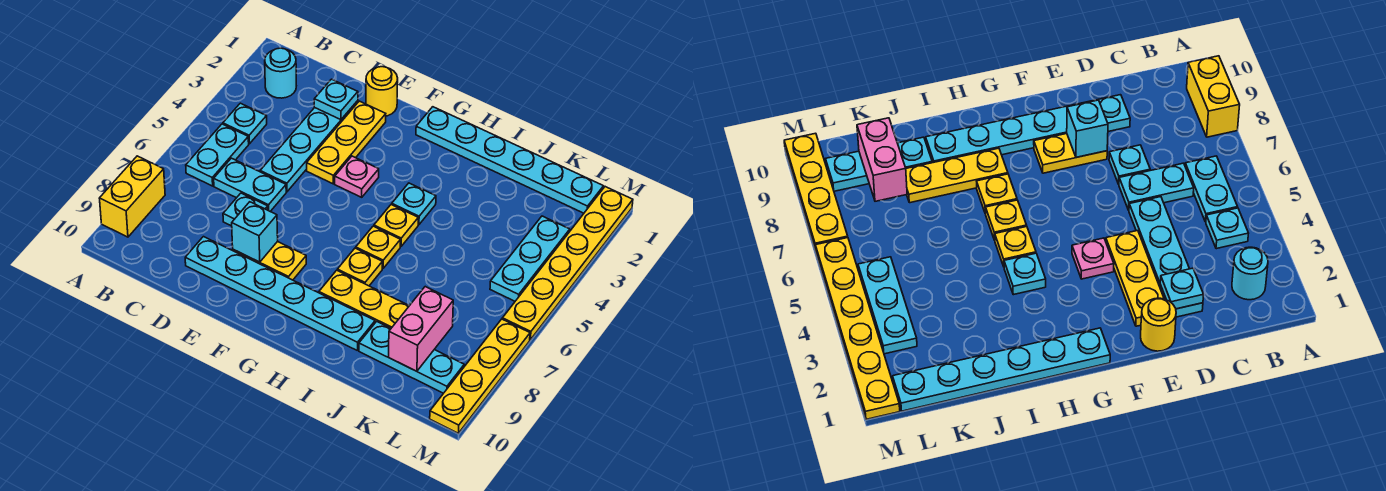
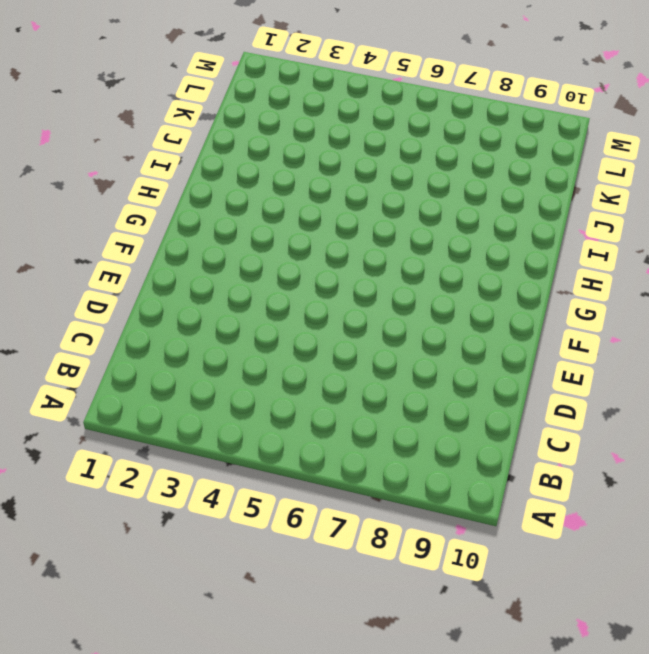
none -> yellow brick A8:A9 level 1
none -> cyan round brick B2 level 1
none -> cyan plate B4 level 1

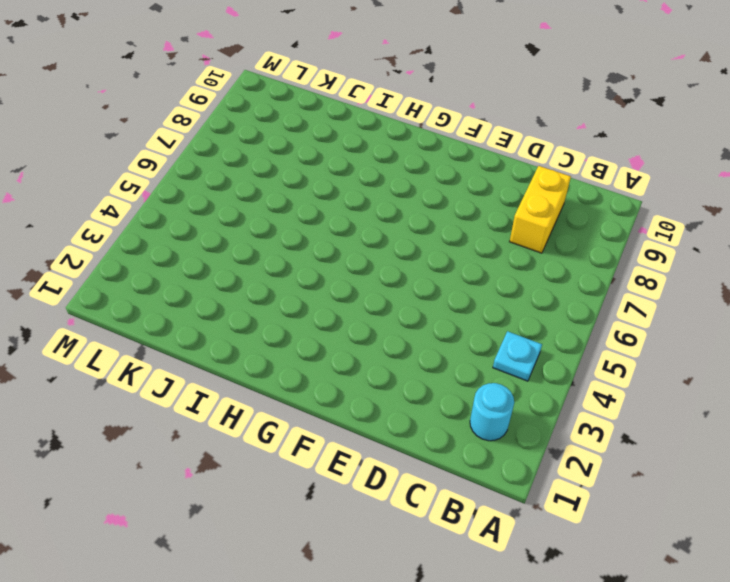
yellow brick C8:C9 level 1 -> yellow brick A8:A9 level 1
none -> cyan plate B5:B6 level 1
none -> cyan plate C6:D6 level 1
none -> cyan plate D2:D5 level 1

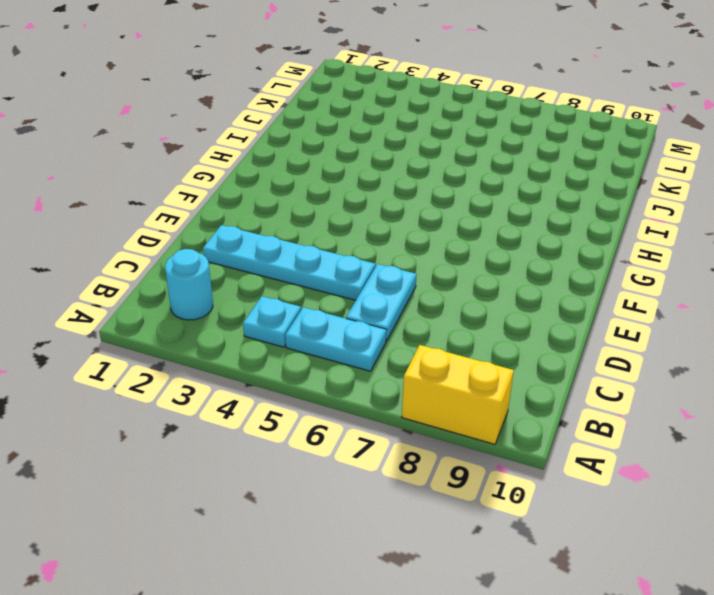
none -> cyan plate D7 level 1
none -> cyan plate D9:I9 level 1
none -> yellow round brick E1 level 1

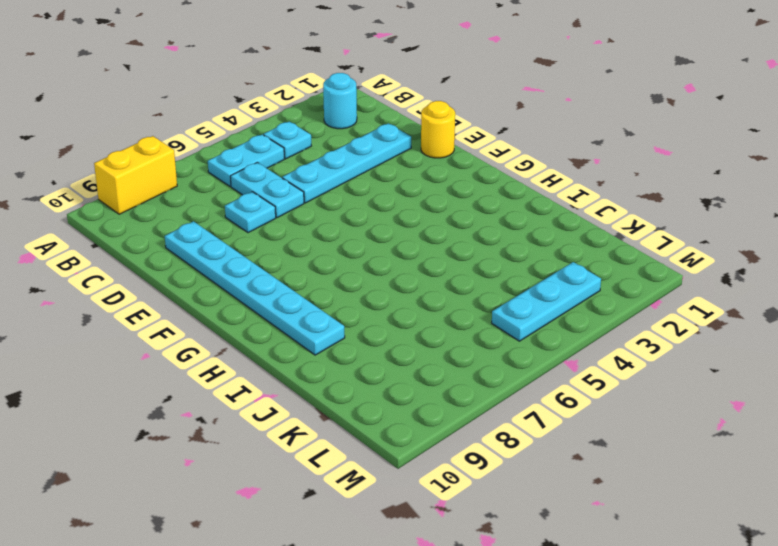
none -> yellow plate E2:E4 level 1
none -> yellow plate E8:F8 level 1
none -> pink plate F4 level 1

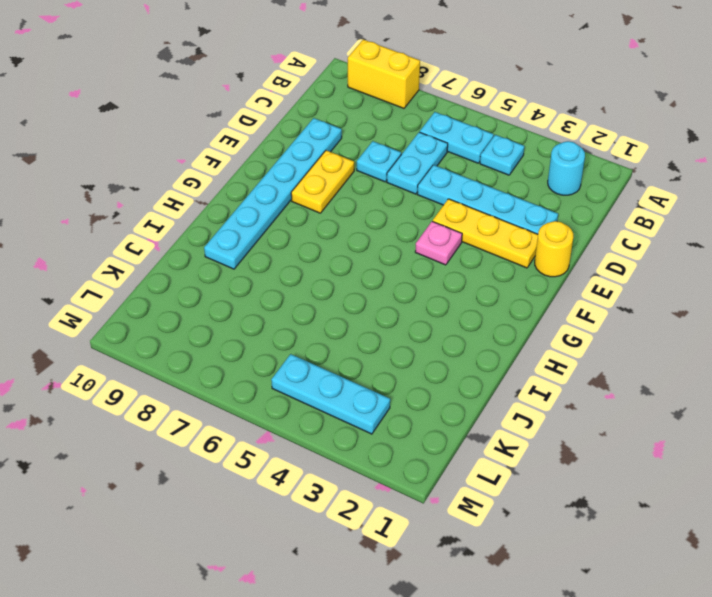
none -> cyan plate G1:L1 level 1
none -> cyan plate H4 level 1
none -> yellow plate H5 level 1

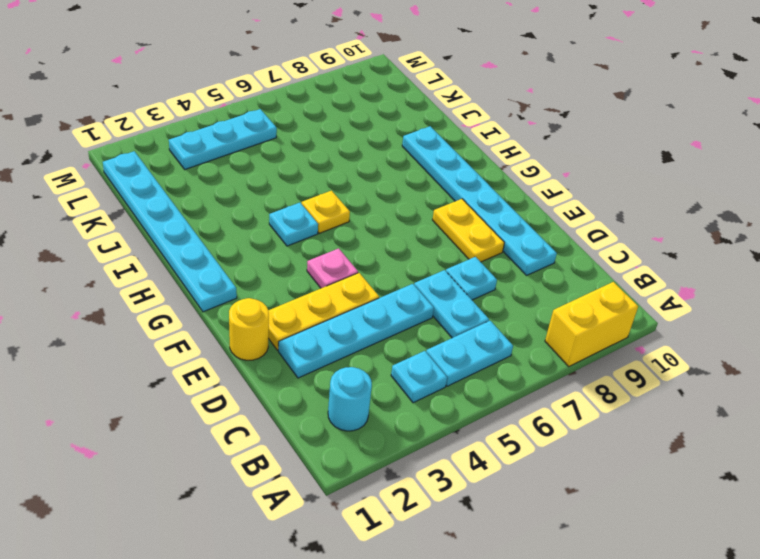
none -> yellow plate H6 level 1
none -> yellow plate H7 level 1
none -> yellow plate H8:J8 level 1

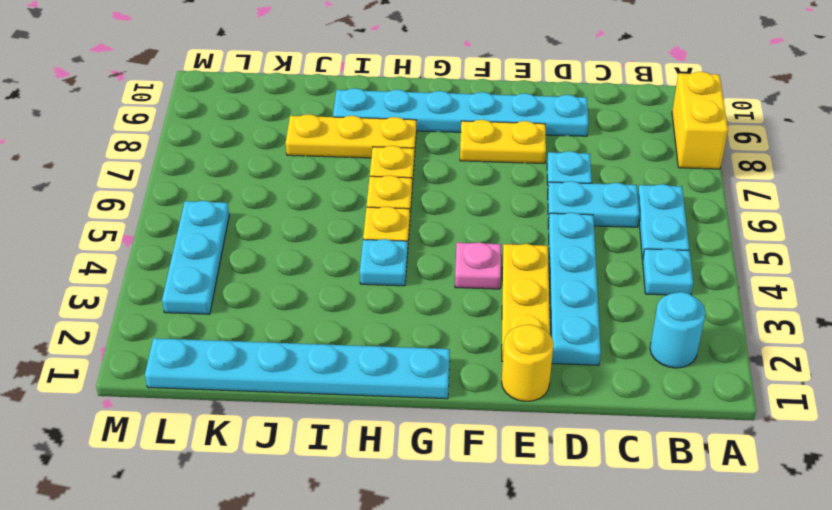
none -> cyan plate J9:L9 level 1
none -> yellow plate M1:M6 level 1
none -> yellow plate M7:M10 level 1

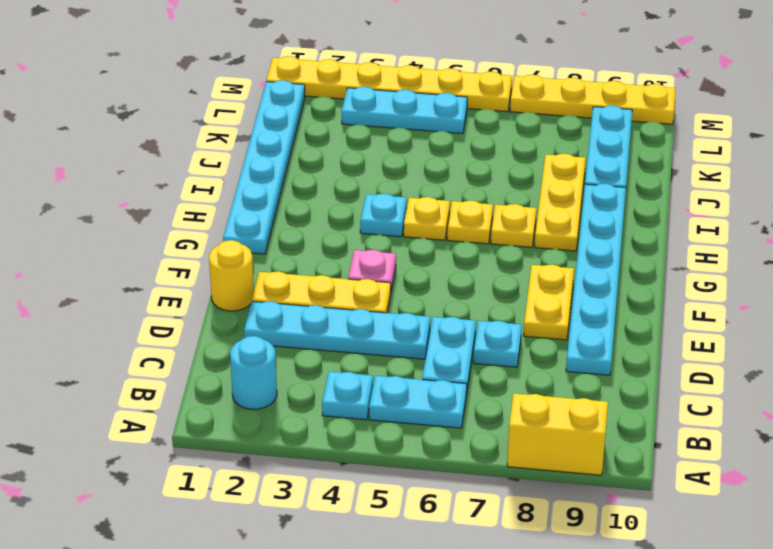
none -> cyan plate D2 level 2
none -> cyan brick E8 level 2
none -> pink brick K8:K9 level 2

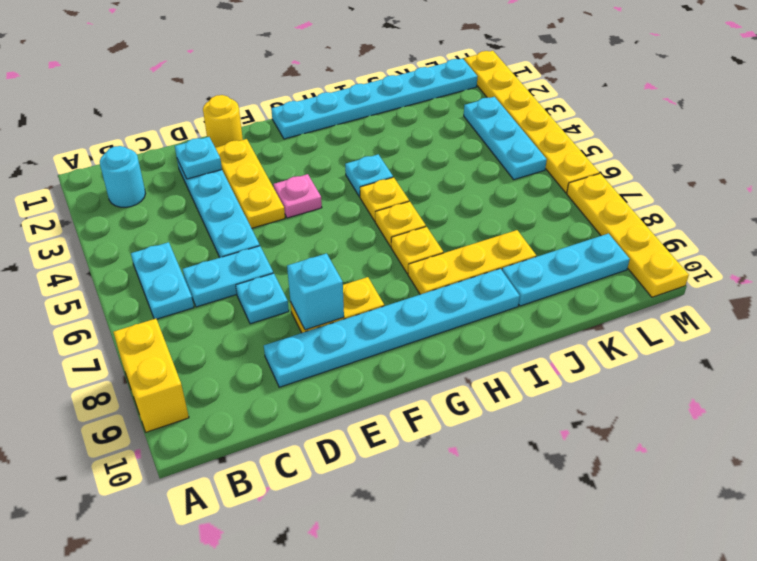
none -> cyan plate B4 level 1
none -> pink brick K8:K9 level 2

